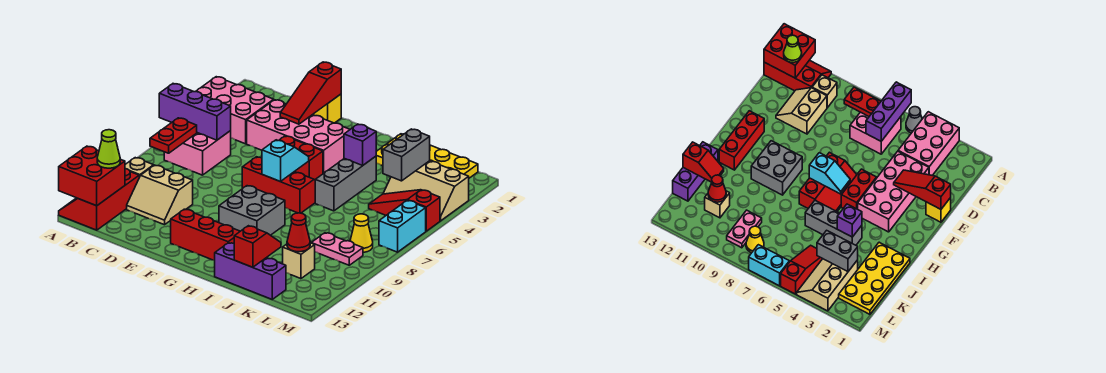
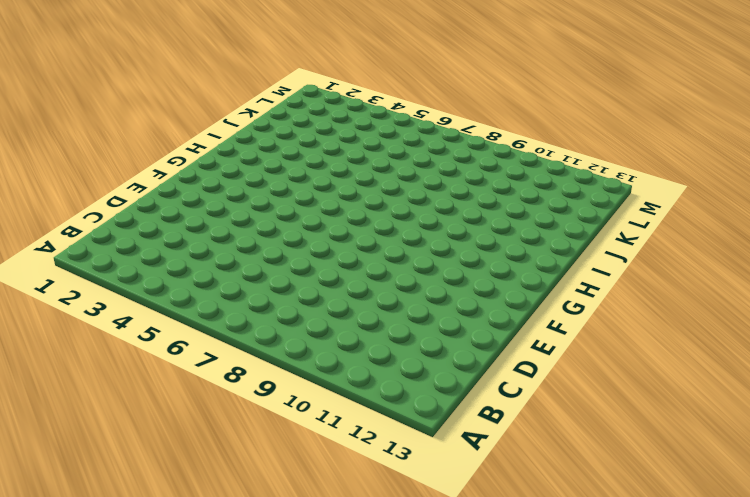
none -> pink brick A3:C4 level 1
none -> grey cone A5 level 1
none -> red slope A11:B13 level 1 top B
none -> pink brick B6:C7 level 1

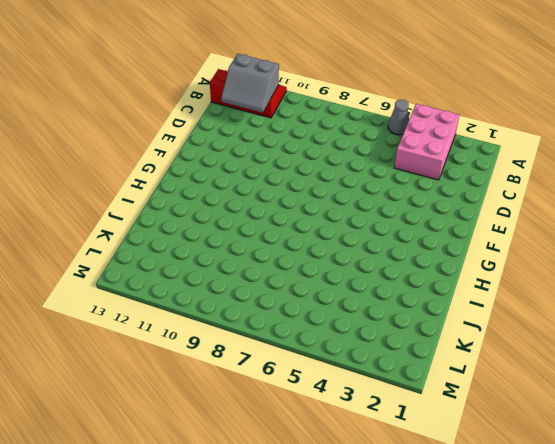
grey slope B11:C12 level 2 top B -> red brick A12:B13 level 2
none -> pink brick B6:C7 level 1
none -> tan brick B10 level 1
none -> tan slope C10:D11 level 1 top 10
none -> pink brick D3:G4 level 1

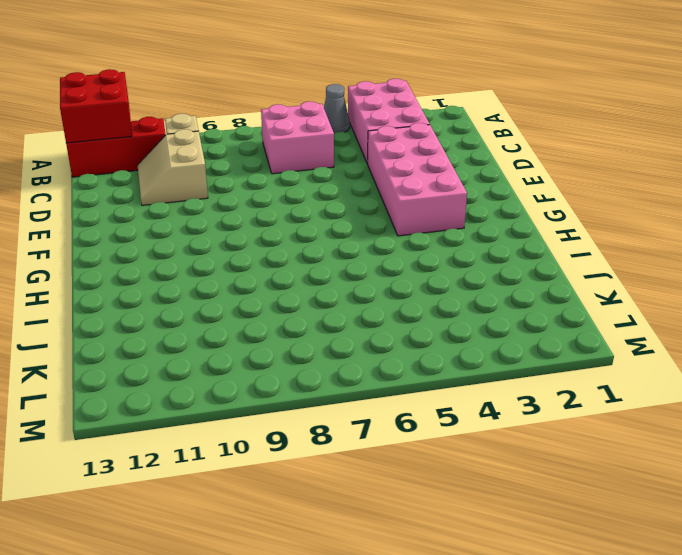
none -> yellow brick E1 level 1
none -> red brick F5:G5 level 1
none -> red slope F6:H7 level 1 top 7
none -> red brick F12:H12 level 1

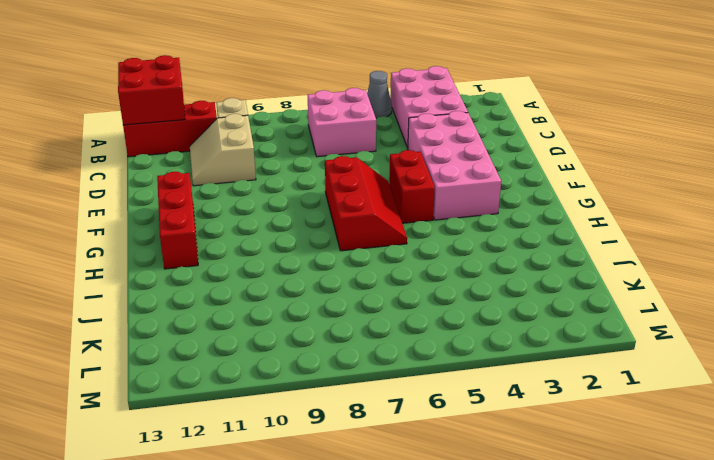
none -> yellow brick E1 level 1
none -> grey brick G9:H10 level 1
none -> yellow plate I1:L2 level 1
none -> grey brick I4:I6 level 1

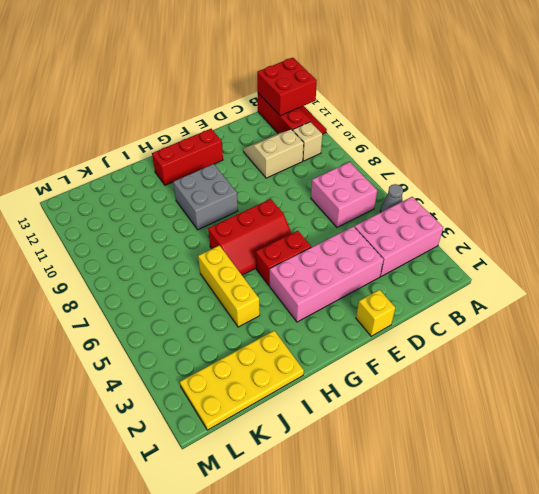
yellow brick I4:I6 level 1 -> grey brick I4:I6 level 1
none -> purple brick I13:K13 level 1
none -> tan slope K3:M4 level 1 top 3
none -> red slope K5:M5 level 1 top M
none -> pink plate K9:L9 level 1

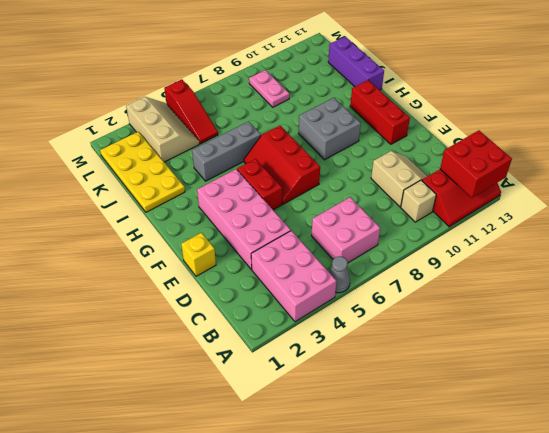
none -> tan brick K11 level 1
none -> yellow cone L8 level 1
none -> cyan brick M6:M7 level 1
none -> purple brick A6:C6 level 2

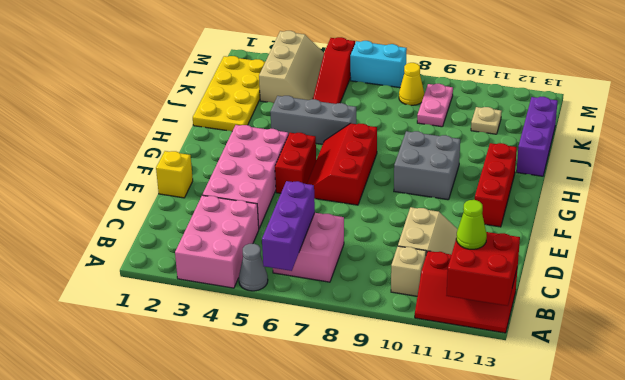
tan plate K11 level 1 -> tan brick K11 level 1
none -> red plate B7:B8 level 2
none -> red slope E1:E3 level 2 top 1
none -> cyan slope G6:G7 level 2 top 7
none -> purple brick I4 level 2

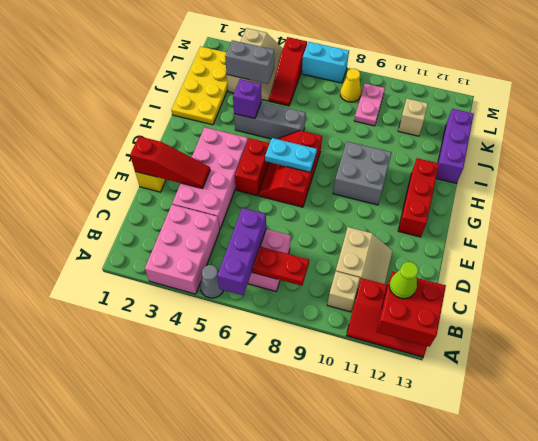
cyan plate G6:G7 level 2 -> cyan slope G6:G7 level 2 top 7
none -> red slope J12:J13 level 2 top 13
none -> red cone K11 level 2

